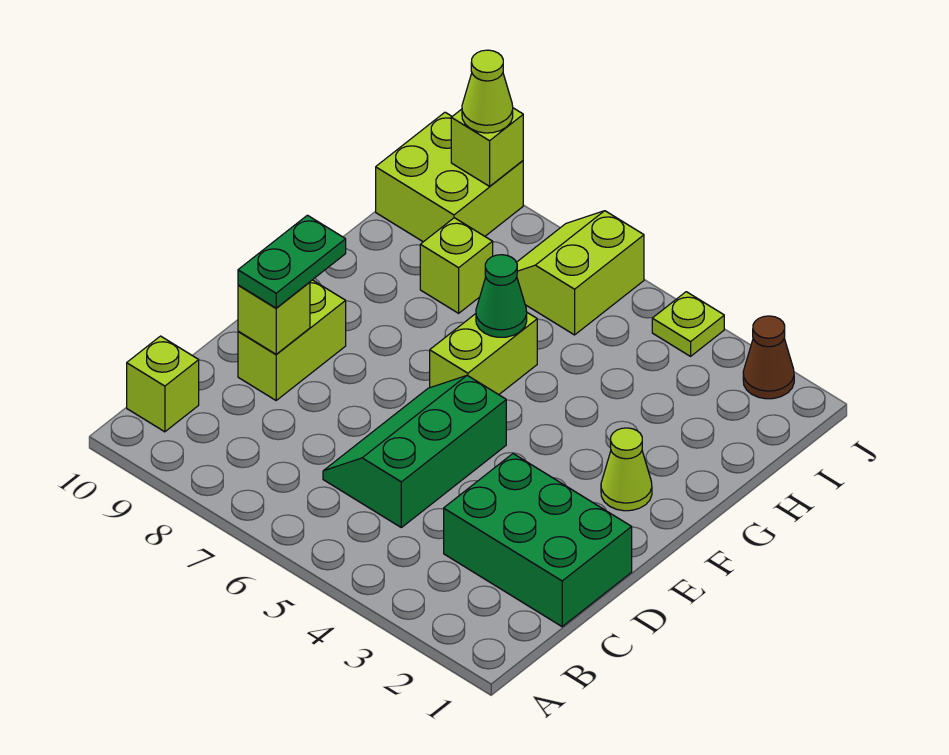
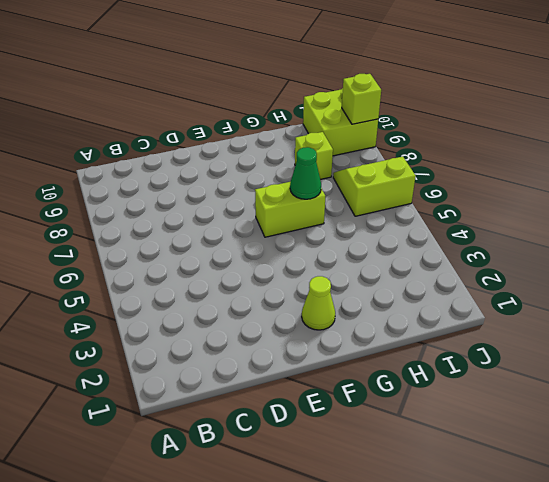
none -> lime brick B10 level 1
none -> green brick C1:D3 level 1
none -> green slope C5:E6 level 1 top 5

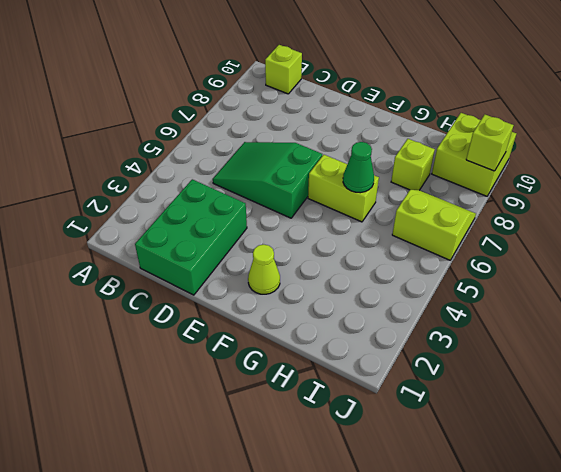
green slope C5:E6 level 1 top E -> green slope C5:E6 level 1 top 5
none -> lime brick D9:E9 level 1
none -> brown cone J2 level 1
none -> lime plate J4 level 1

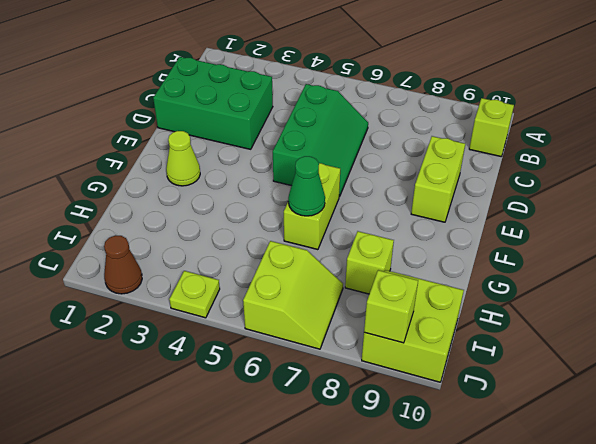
none -> lime brick D9 level 2
none -> green plate D9:E9 level 3
none -> lime cone J9 level 3

